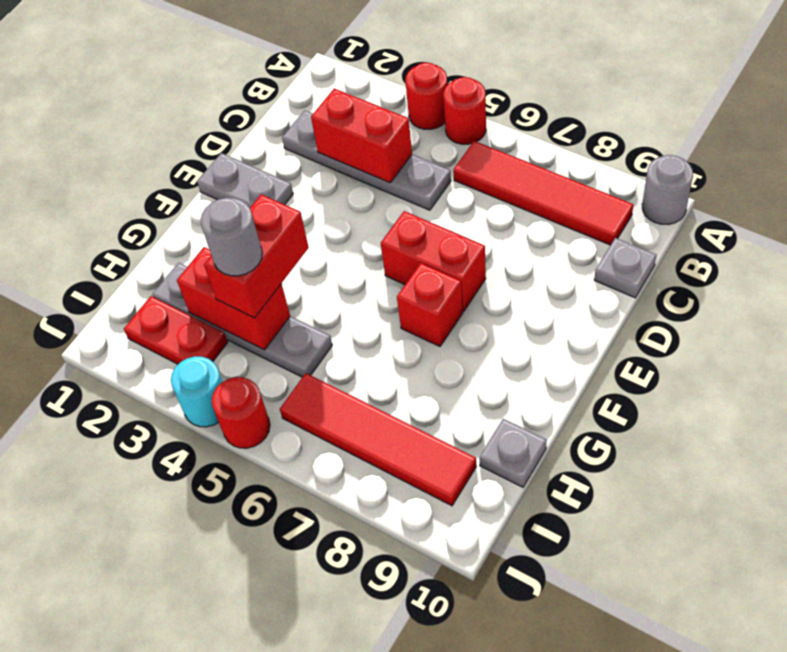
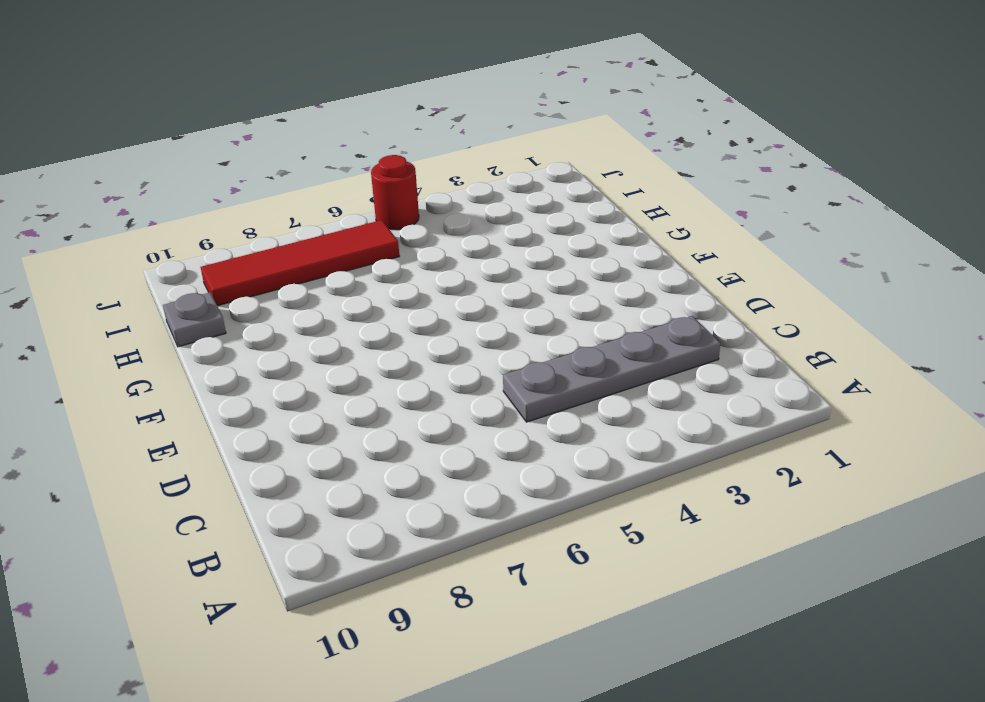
none -> red round brick A4 level 1
none -> red round brick A5 level 1
none -> grey round brick A10 level 1

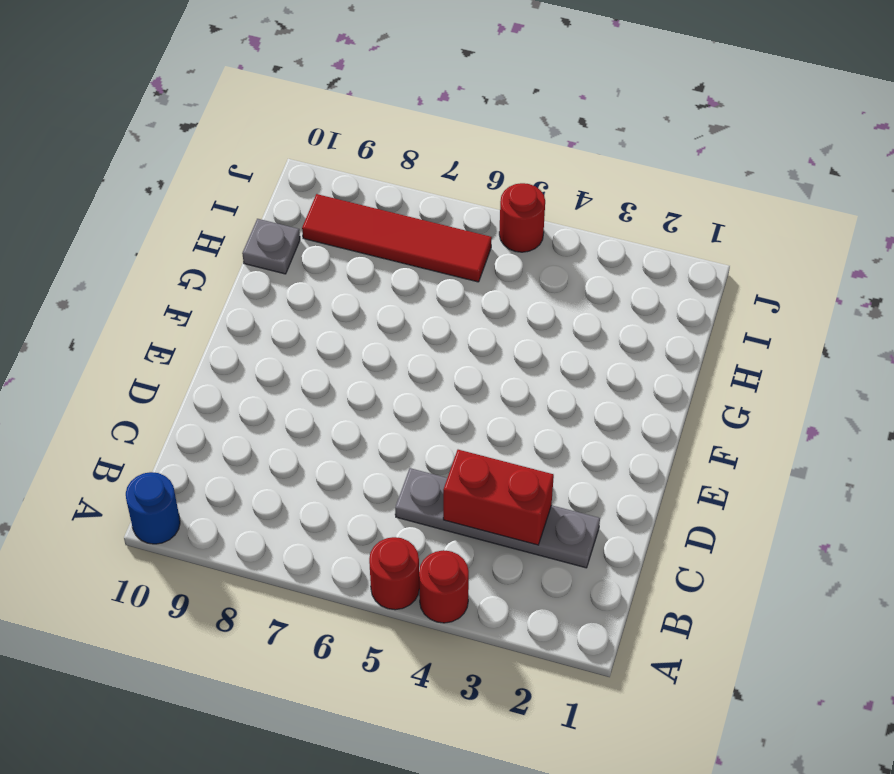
blue round brick A10 level 1 -> grey round brick A10 level 1
none -> red tile B6:B9 level 1
none -> grey plate C10 level 1
none -> grey plate E1:E2 level 1

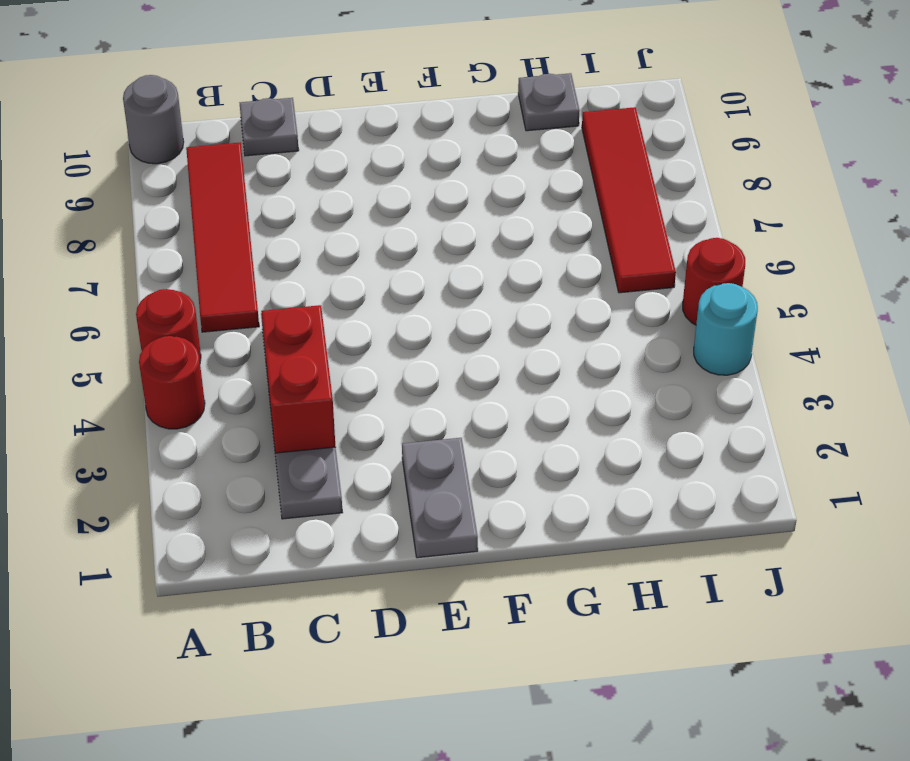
none -> red brick E6:E7 level 1
none -> red brick F7 level 1
none -> grey plate H2:H5 level 1

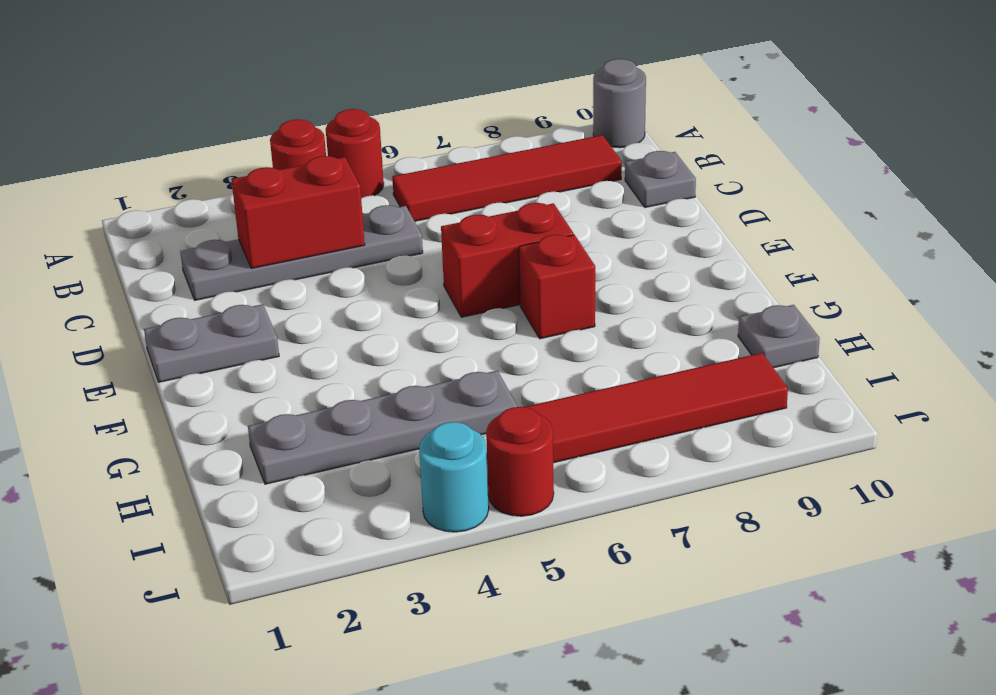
none -> red plate I2:I3 level 1
none -> red brick H3:H4 level 2
none -> red brick G4:H4 level 3

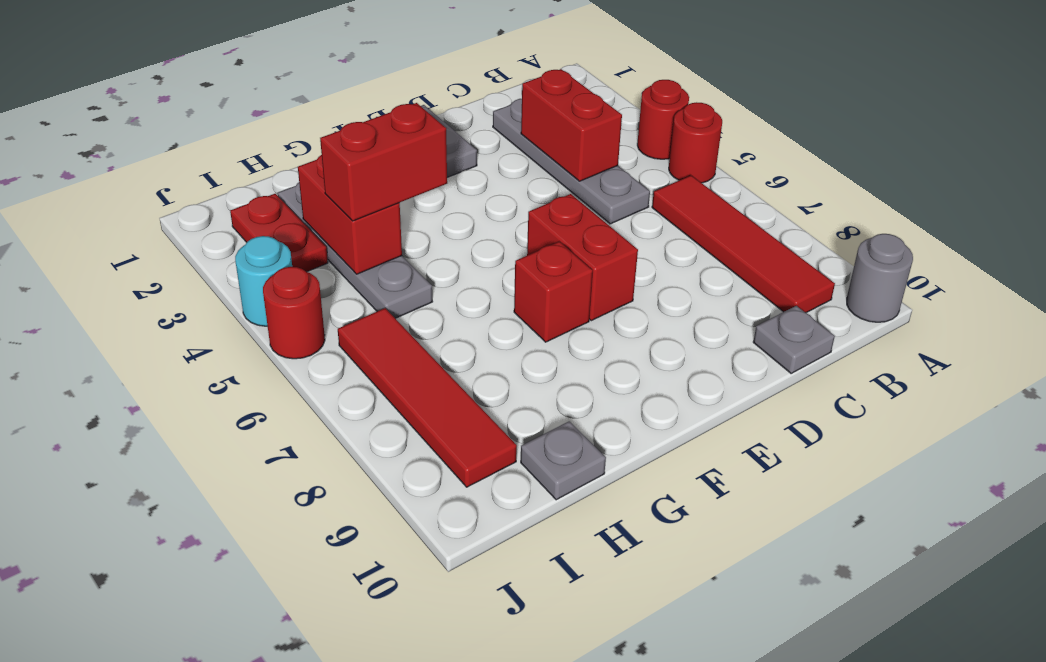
none -> grey round brick H4 level 4

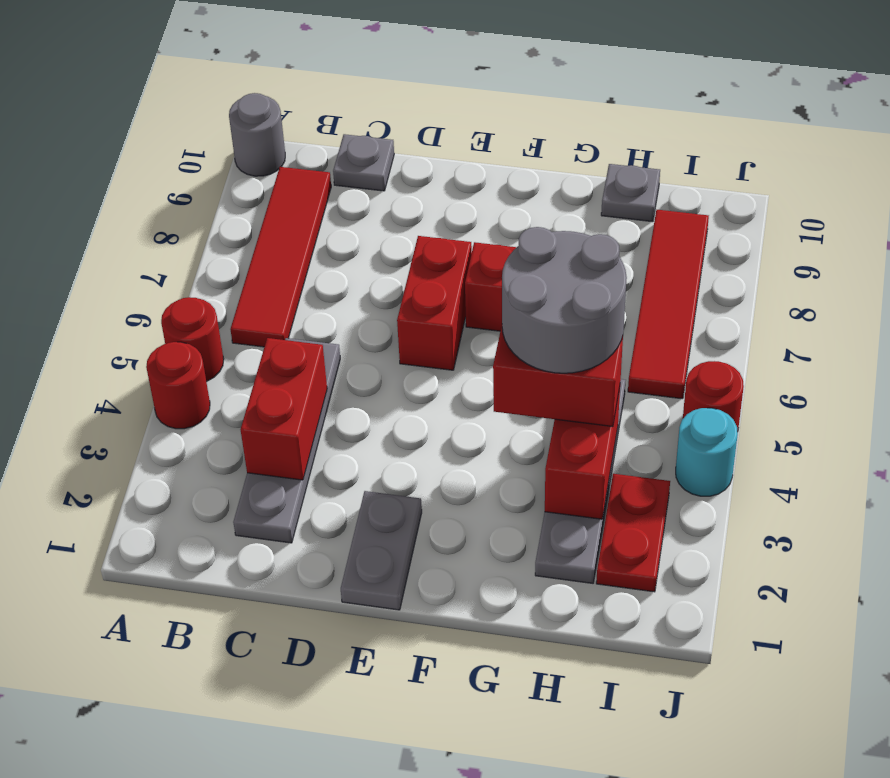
grey round brick G4:H5 level 4 -> grey round brick H4 level 4

